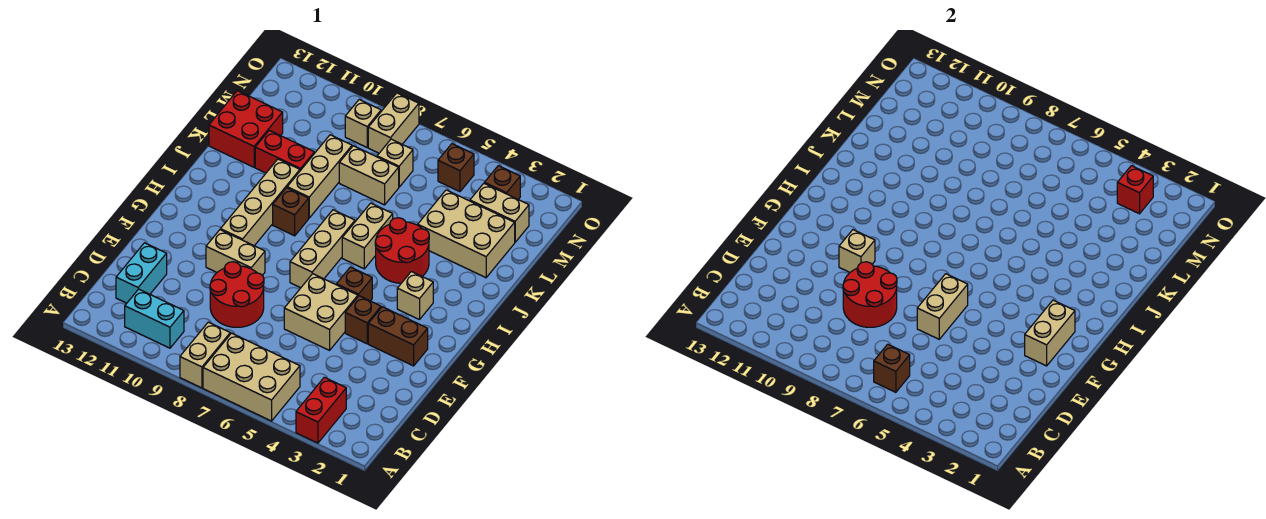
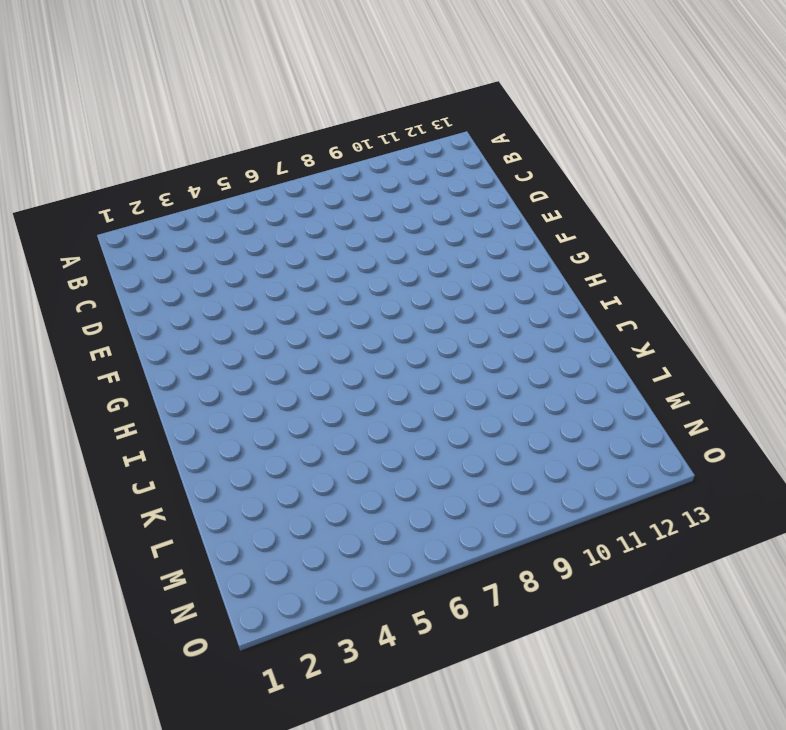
none -> red brick A3:B3 level 1
none -> tan brick A5:B7 level 1
none -> tan brick A8:B8 level 1
none -> cyan brick B10:B11 level 1

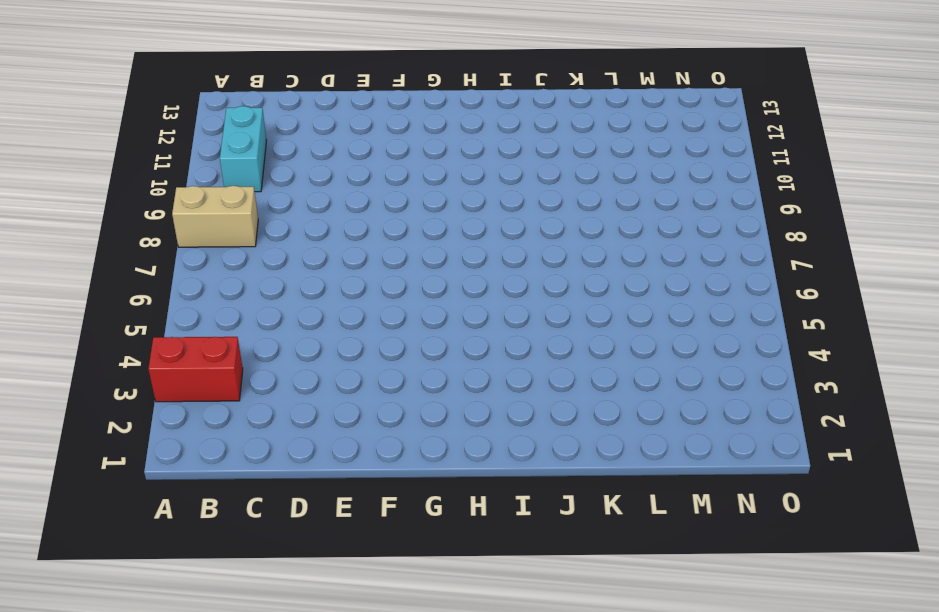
none -> tan brick A5:B7 level 1
none -> cyan brick C12:D12 level 1
none -> red round brick D8:E9 level 1
none -> tan brick E5:F6 level 1

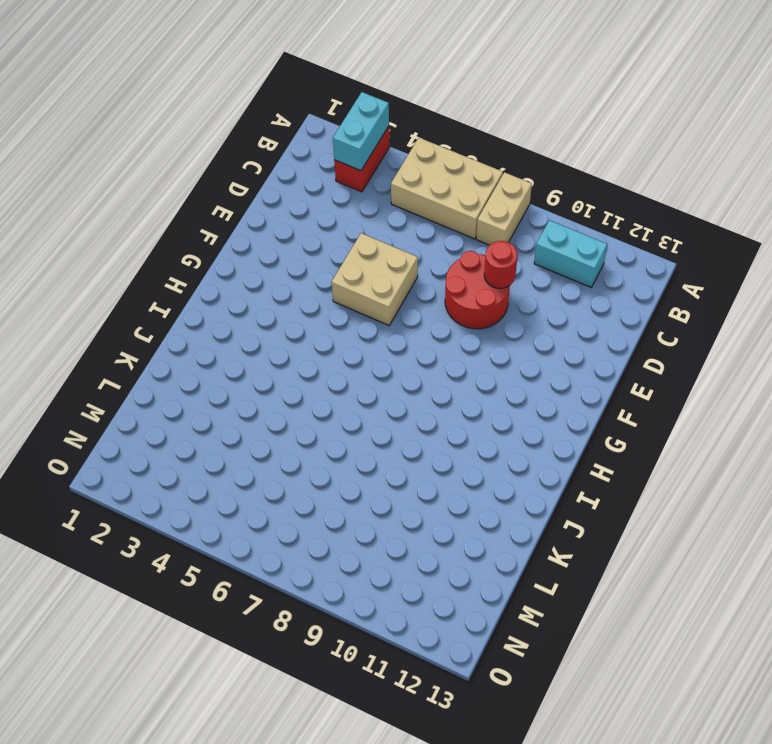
cyan brick A3:B3 level 2 -> cyan brick C12:D12 level 1
red round brick D9 level 2 -> red round brick D8:E9 level 2
none -> brown brick F2:F3 level 1
none -> brown brick F4 level 1
none -> tan brick F9:F10 level 1
none -> brown brick G5 level 1

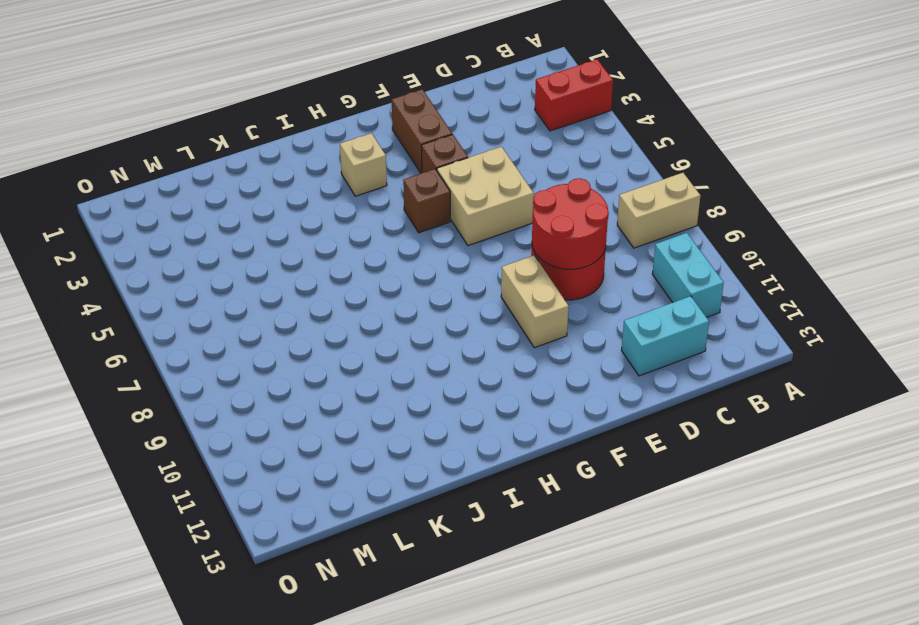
none -> tan brick A5:B7 level 1
none -> tan brick G7:I7 level 1
none -> tan brick G10:J10 level 1
none -> red round brick I4:J5 level 1

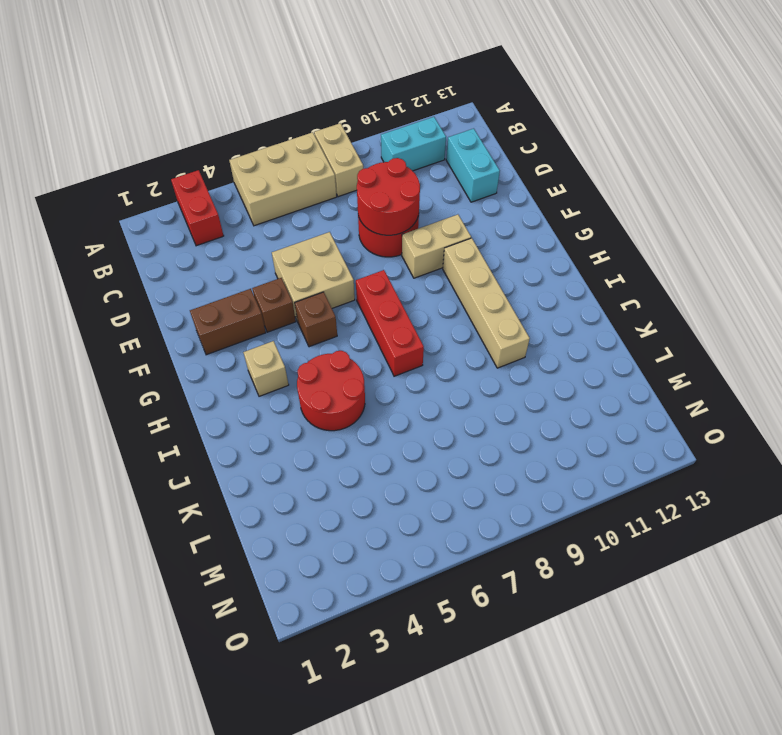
red brick G7:I7 level 1 -> tan brick G7:I7 level 1
none -> tan brick I6:J6 level 1
none -> brown brick I9 level 1
none -> tan brick J9:L9 level 1
none -> tan brick K2:L4 level 1

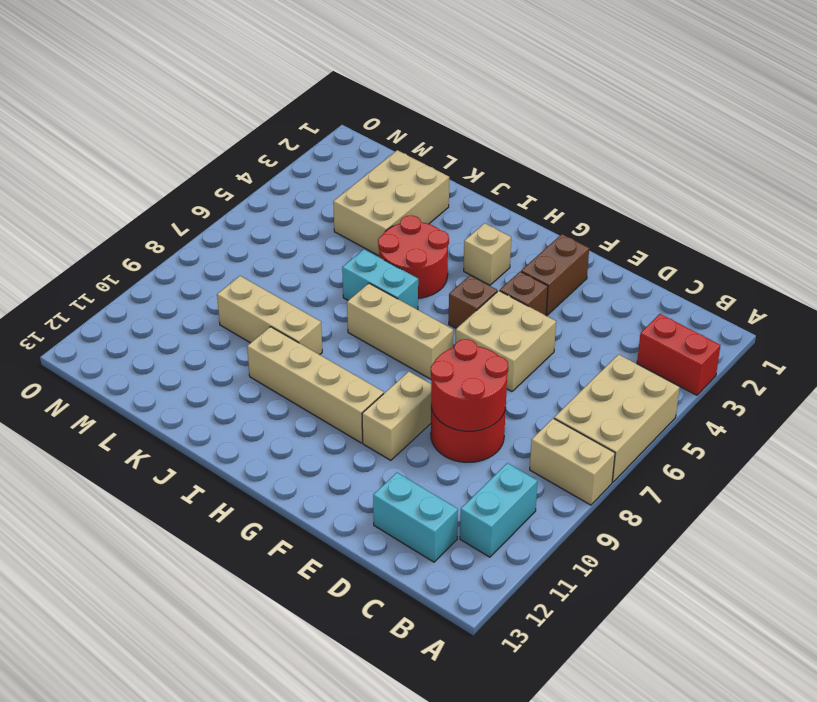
cyan brick I6:J6 level 1 -> tan brick I6:J6 level 1
none -> brown brick I9 level 1
none -> red brick K10:K11 level 1
none -> red brick K12:L13 level 1
none -> tan brick L7:L8 level 1

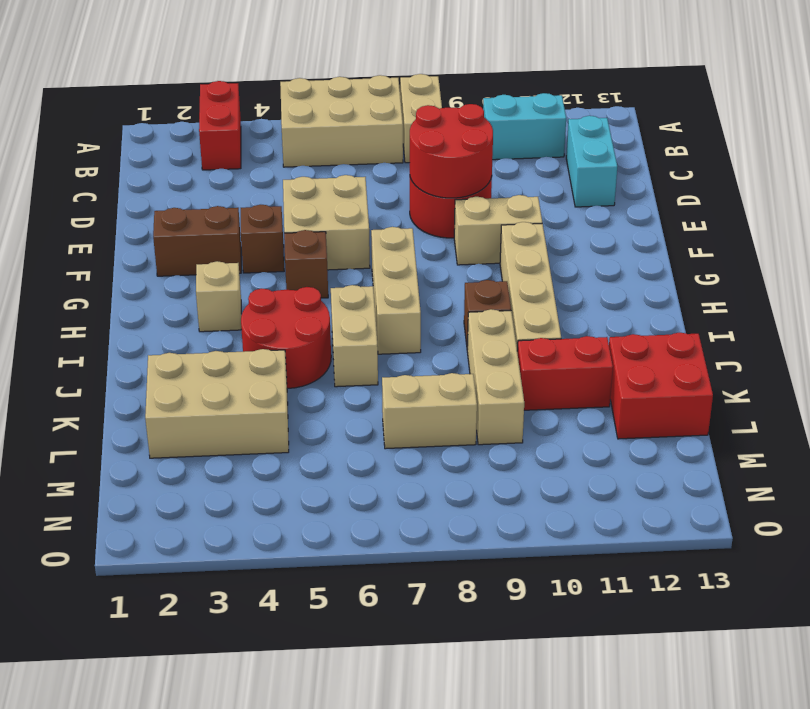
none -> tan brick M2:M3 level 1
none -> tan brick M7 level 1
none -> brown brick N3 level 1
none -> brown brick N5 level 1

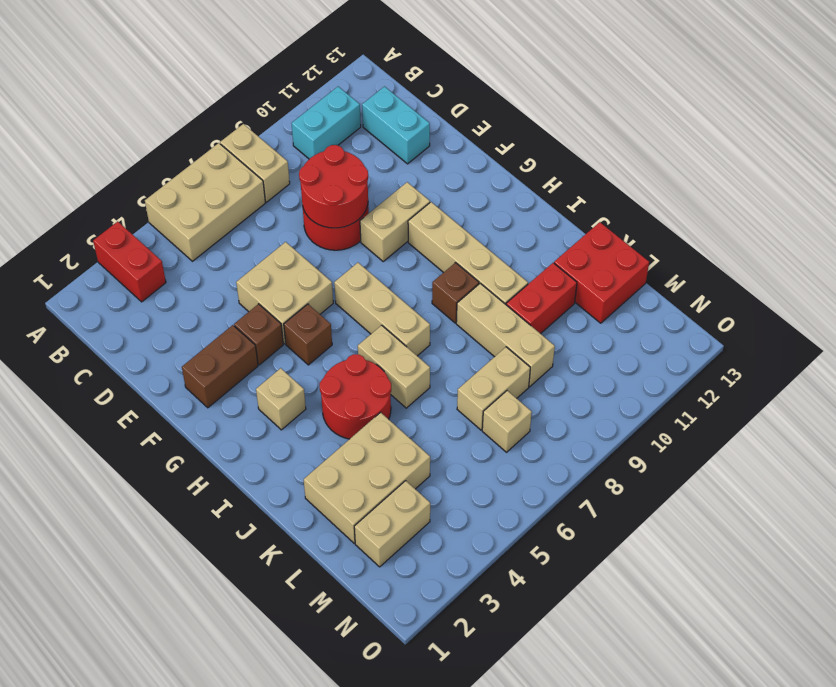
none -> brown brick N3 level 1
none -> brown brick N5 level 1
none -> tan brick N8:O8 level 1
none -> tan brick N9 level 1

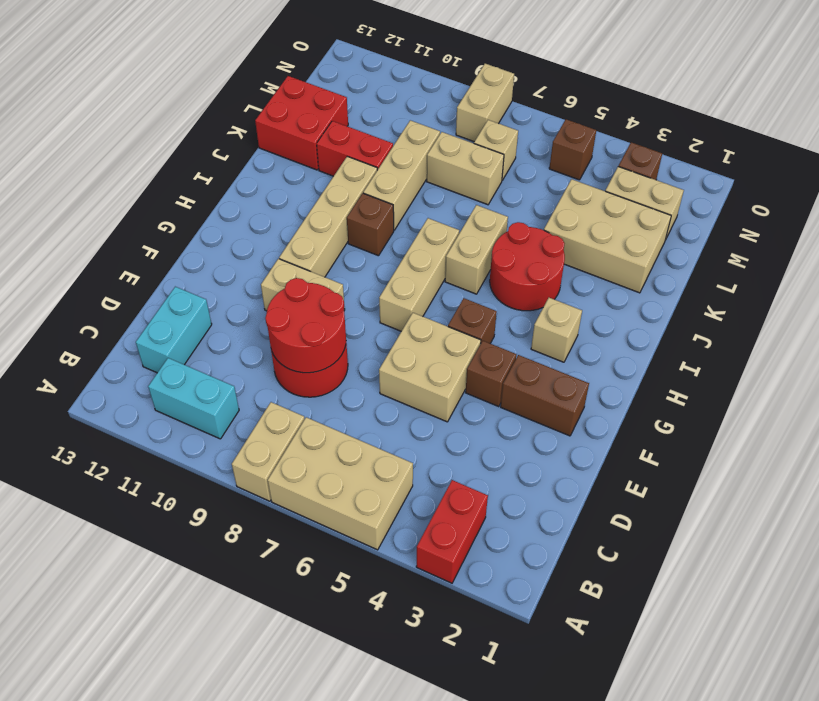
none -> tan brick N9 level 1
none -> brown brick B6 level 2
none -> tan brick E6:F6 level 2
none -> tan brick F2:G2 level 2

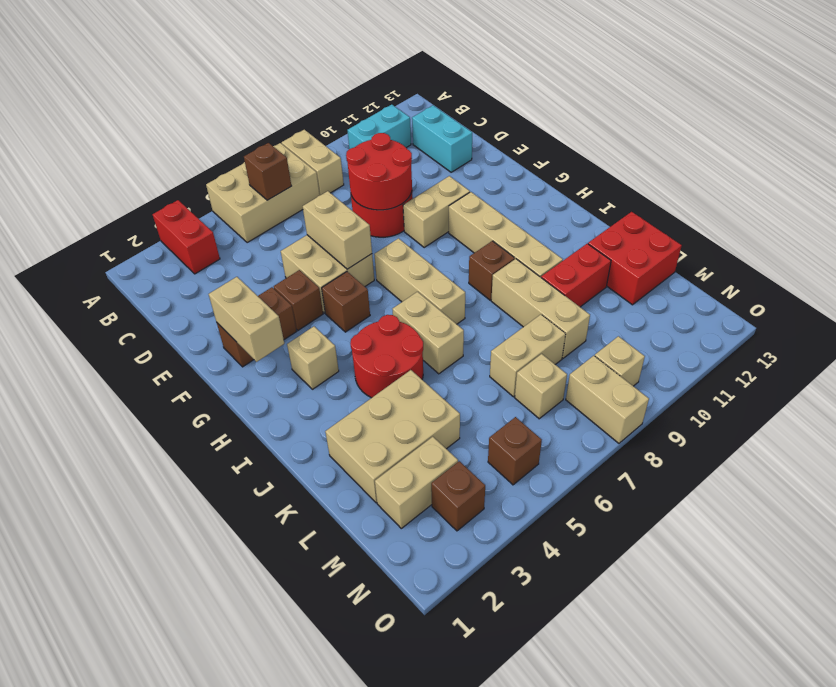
none -> tan brick F10 level 2
none -> red brick N3 level 2

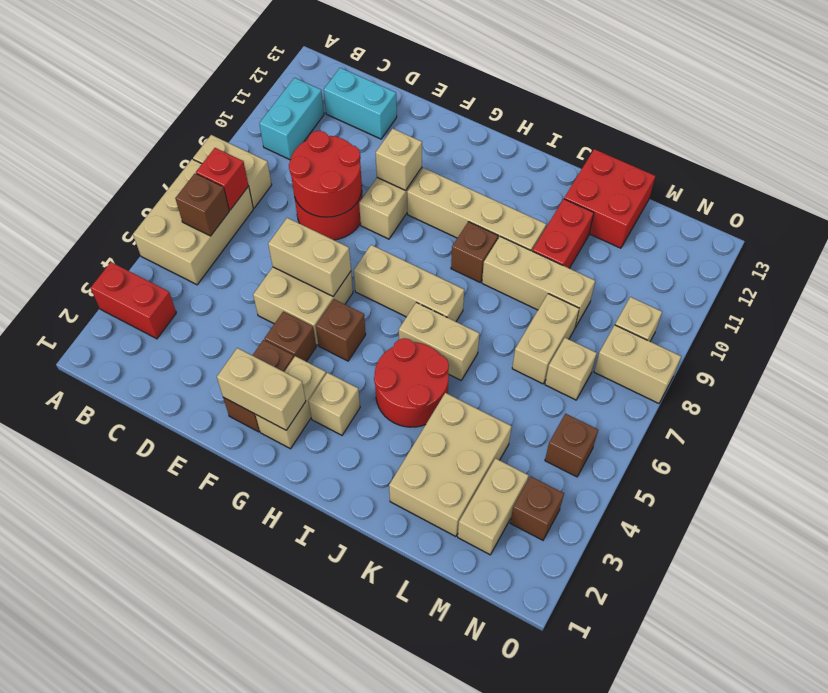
red brick B7 level 2 -> red brick N3 level 2
tan brick G2:G3 level 1 -> none

